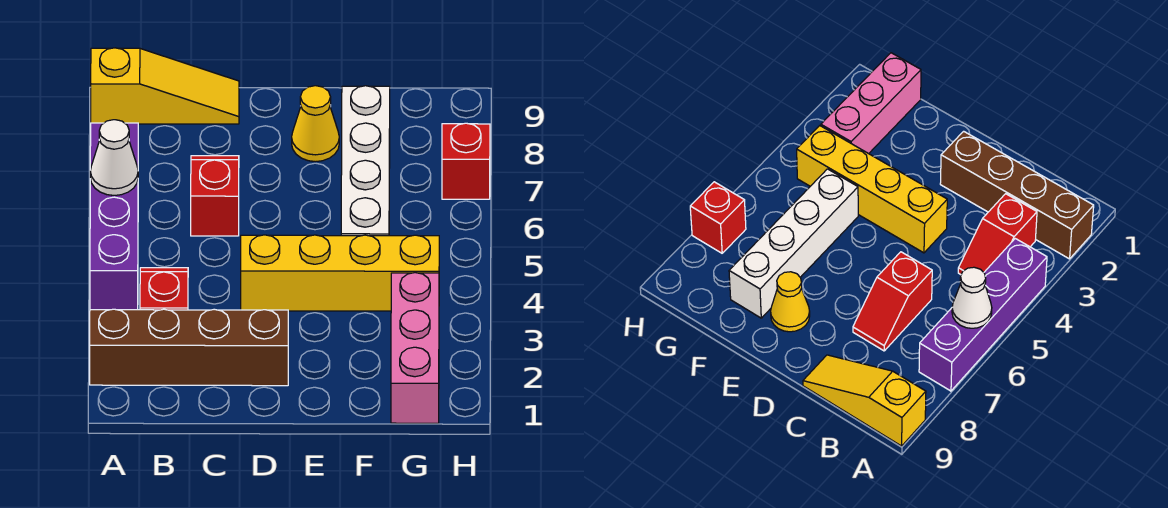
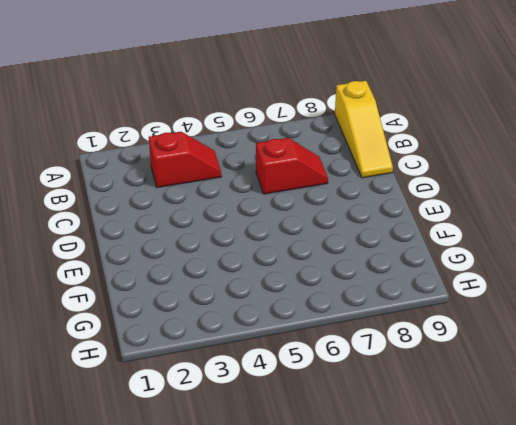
none -> brown brick A2:D2 level 1
none -> purple brick A4:A7 level 1

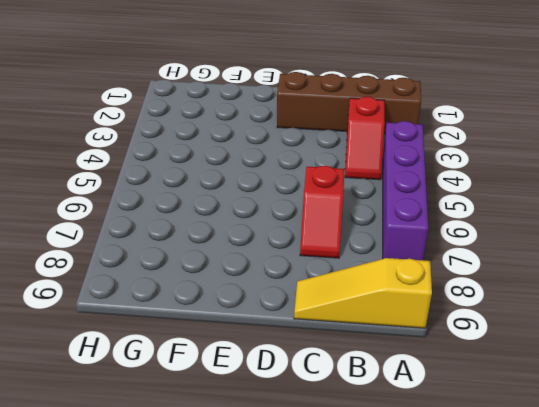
none -> yellow brick D4:G4 level 1
none -> yellow cone E8 level 1

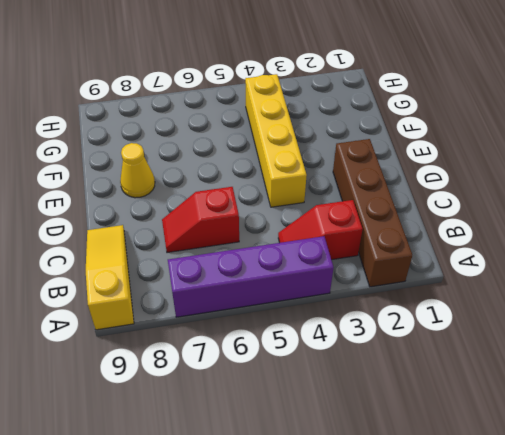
none -> white brick F5:F8 level 1
none -> pink brick G1:G3 level 1

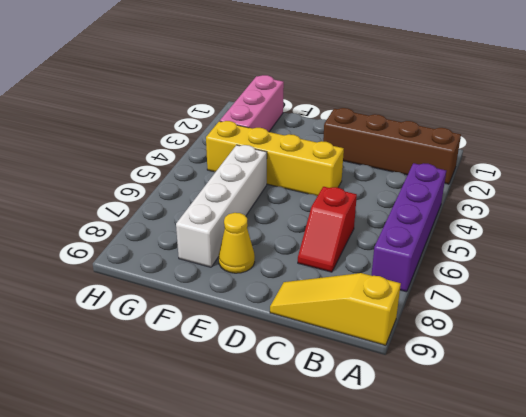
none -> red slope B3:B4 level 1 top 3
none -> red brick H7 level 1

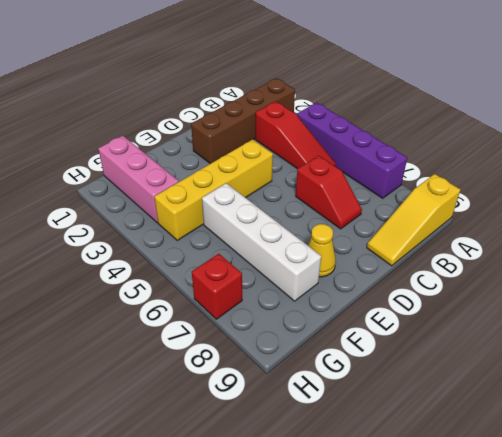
red slope B3:B5 level 1 top 3 -> red slope B3:B4 level 1 top 3
none -> white cone A6 level 2

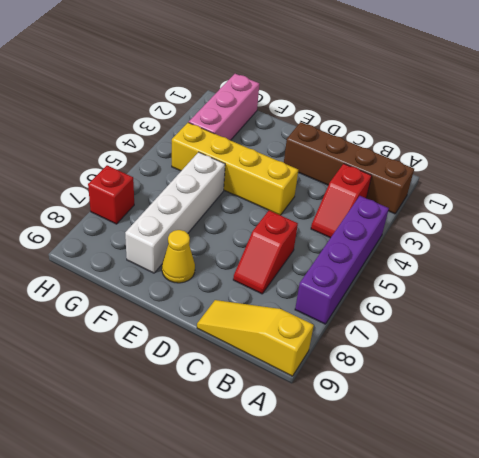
none -> white cone A6 level 2

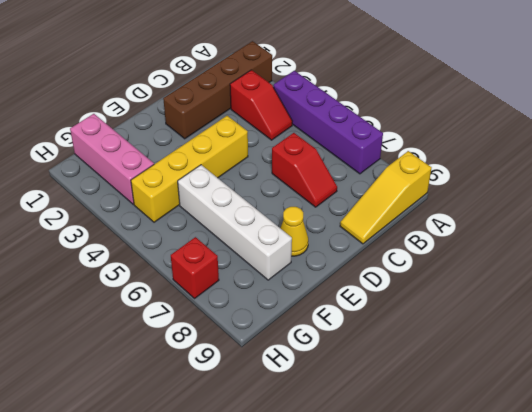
none -> white cone A6 level 2

